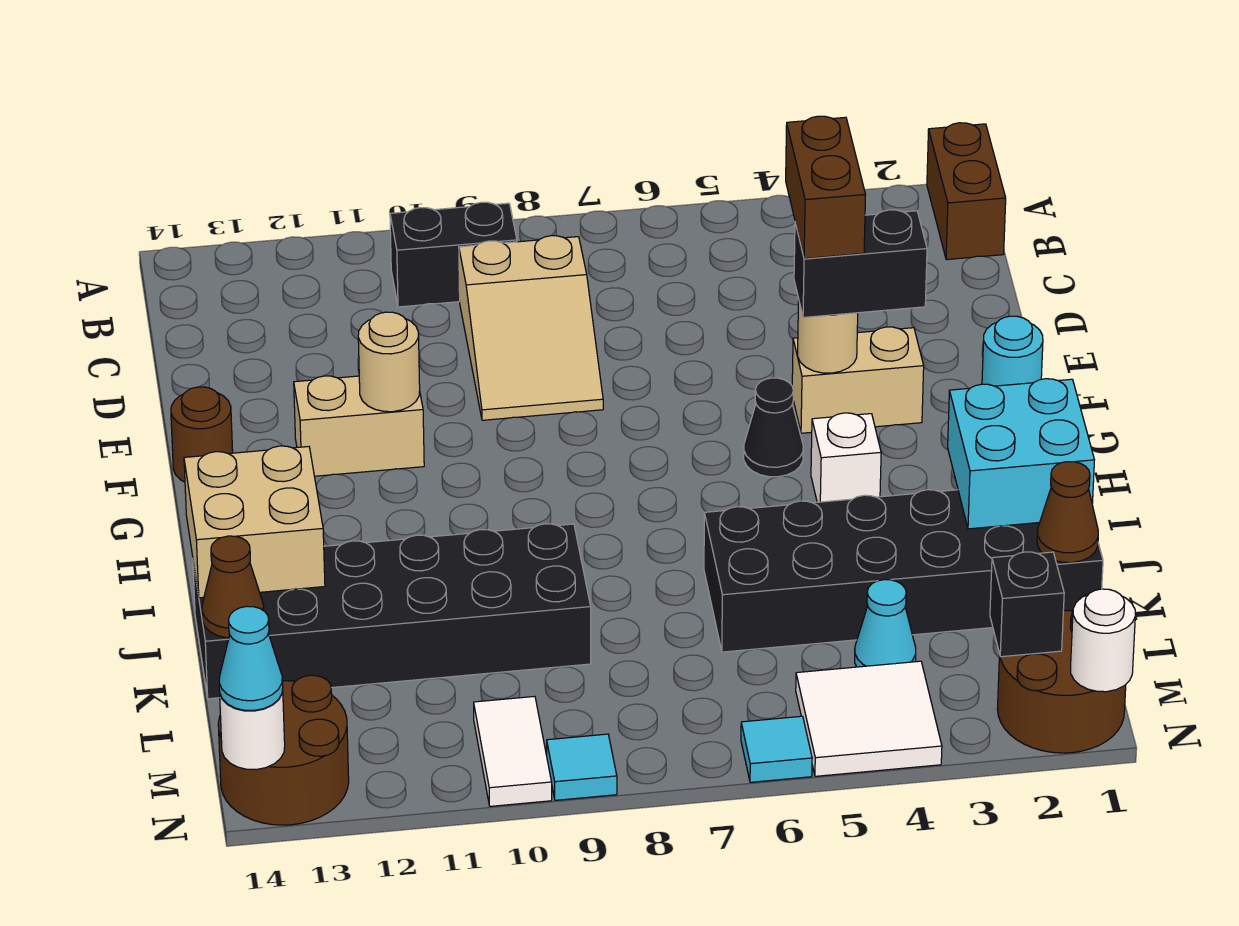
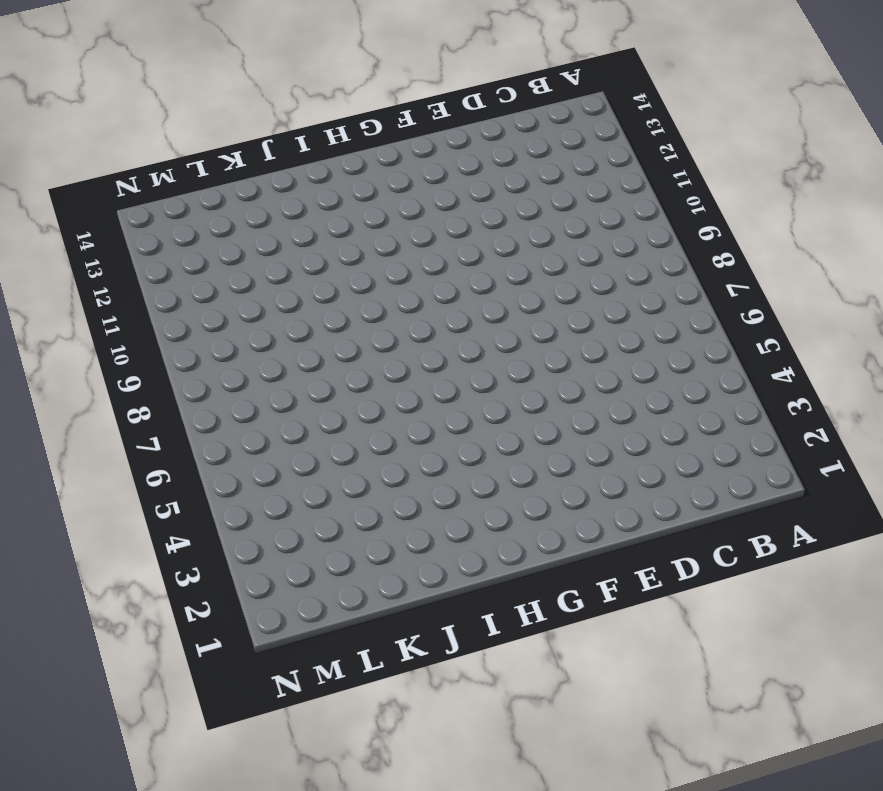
none -> brown brick A1:B1 level 1
none -> black brick B9:B10 level 1
none -> tan slope C8:E9 level 1 top C
none -> cyan round brick F1 level 1

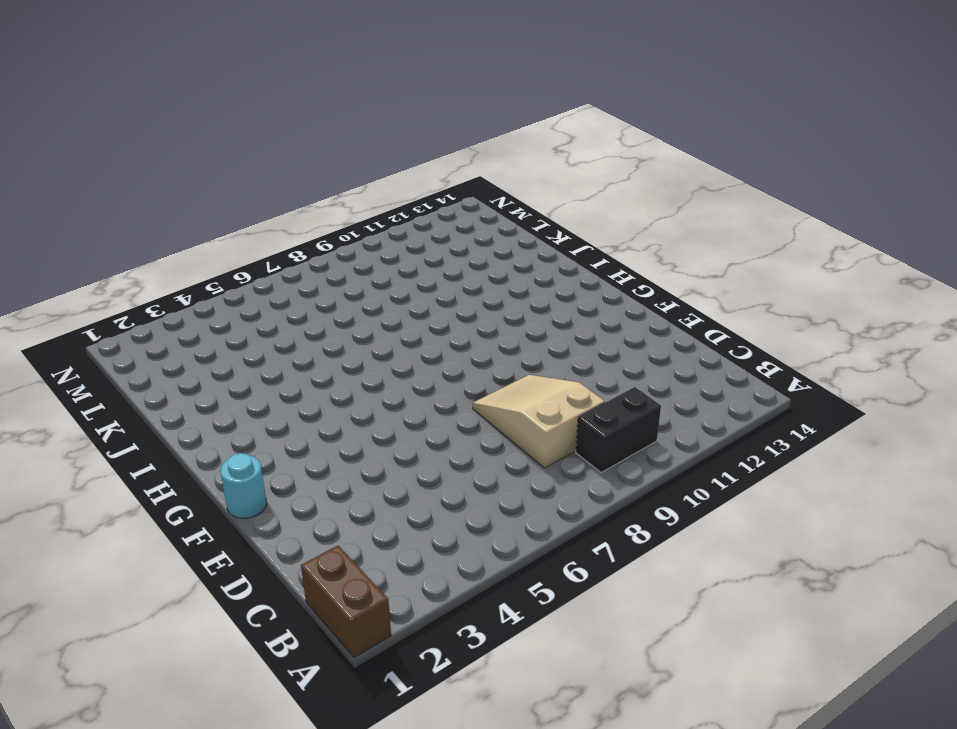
none -> tan brick F3:F4 level 1
none -> tan brick F11:F12 level 1
none -> brown round brick F14 level 1
none -> black cone G5 level 1

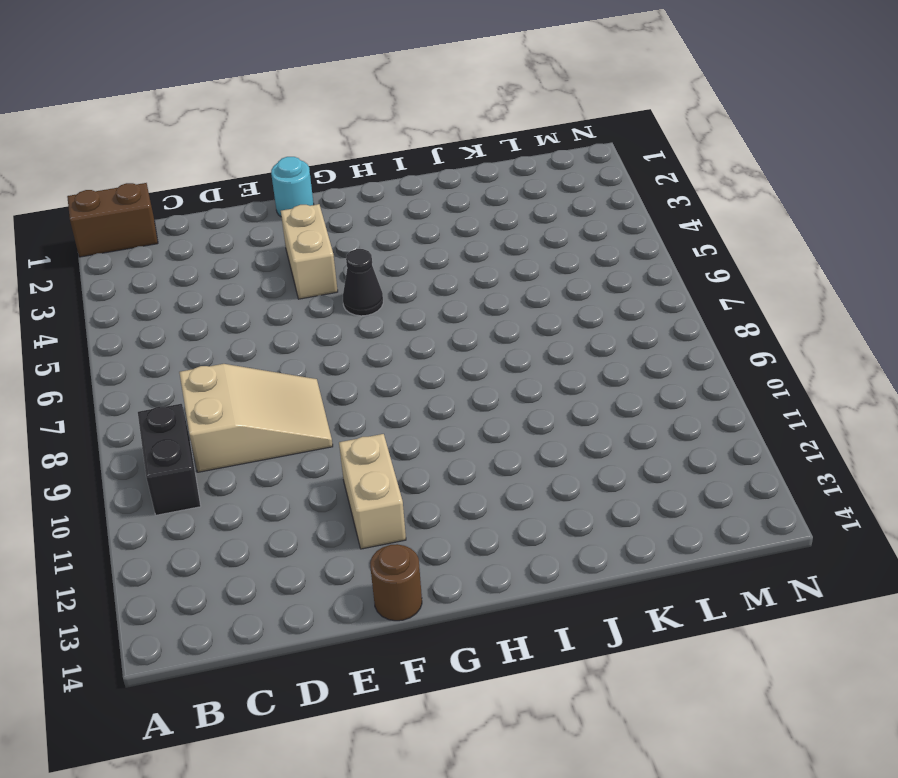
none -> white brick H4 level 1
none -> black brick J1:K6 level 1
none -> black brick J9:K14 level 1
none -> cyan cone L4 level 1

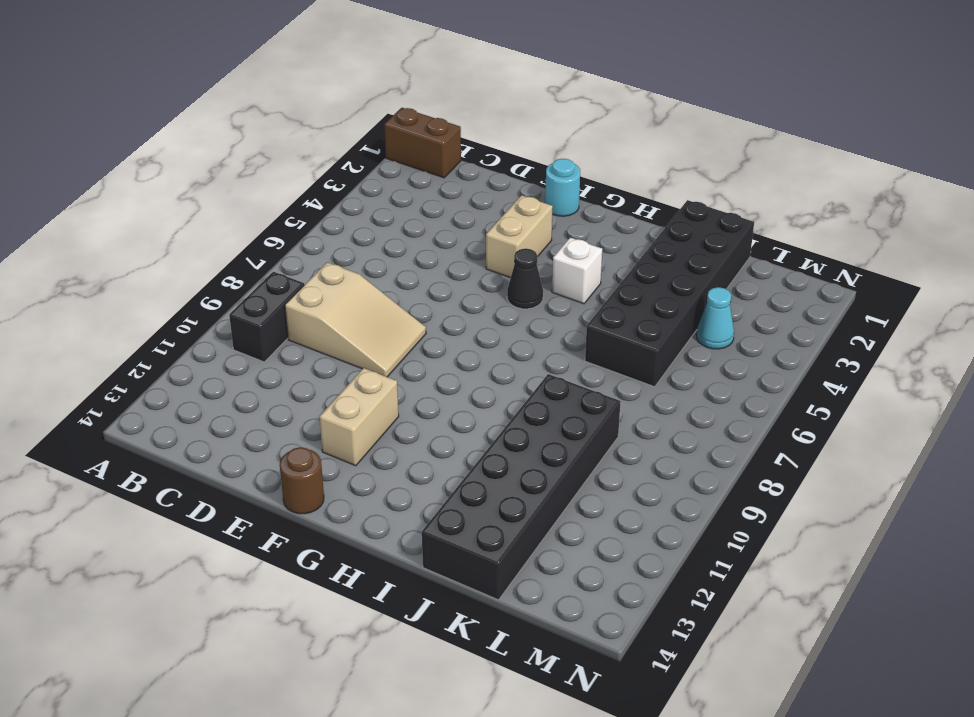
none -> brown round brick M1:N2 level 1
none -> white tile M4:N5 level 1
none -> white tile M10:N10 level 1
none -> brown round brick M13:N14 level 1

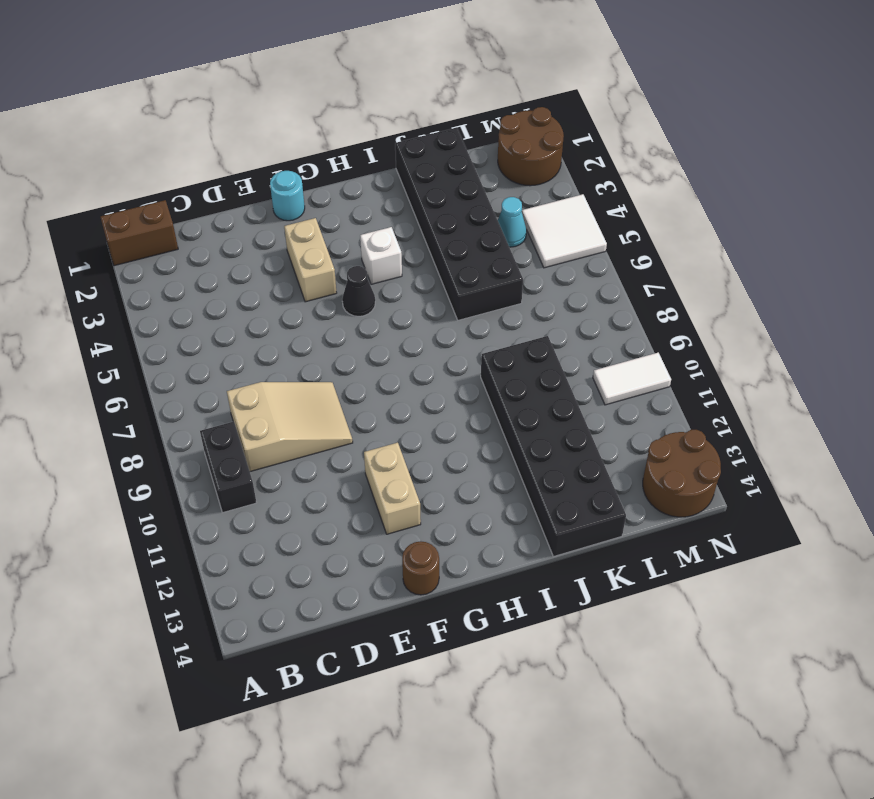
none -> cyan tile N6 level 1
none -> cyan tile N9 level 1
none -> tan round brick F4 level 2
none -> tan round brick F11 level 2

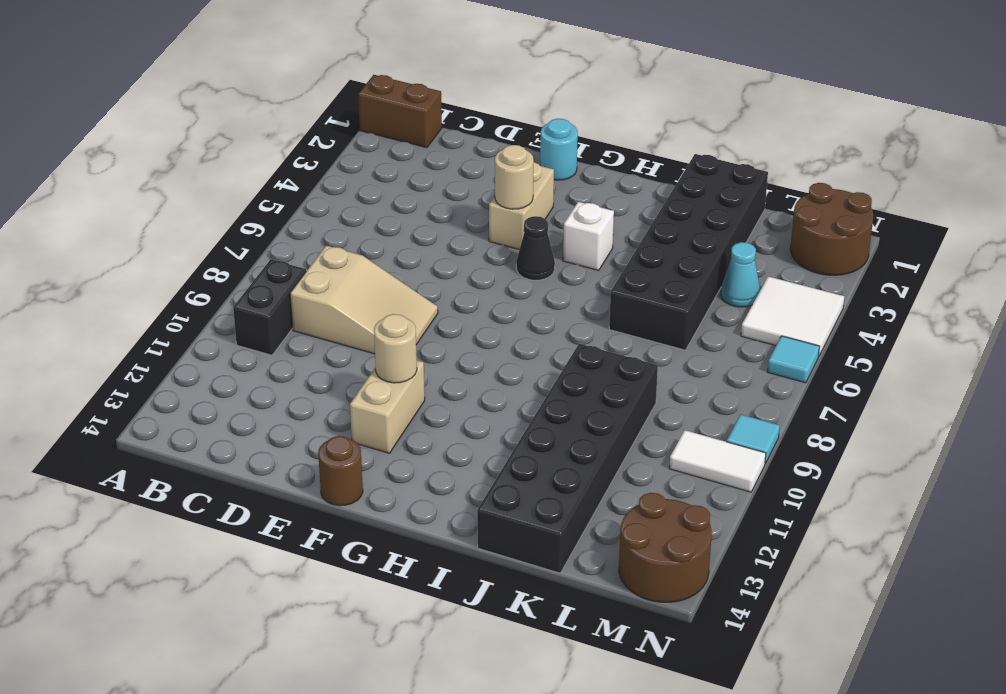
none -> cyan brick I1:J2 level 2
none -> tan brick I13:J14 level 2
none -> brown cone K1 level 2
none -> brown cone K14 level 2

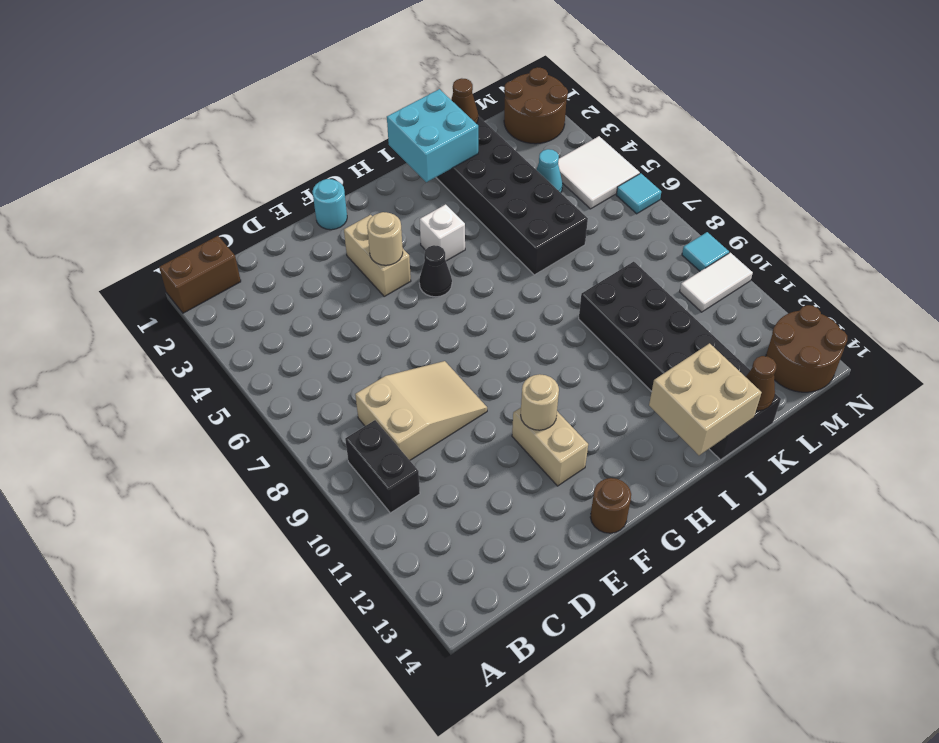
none -> black brick M2 level 2
none -> white round brick N1 level 2
none -> white round brick N14 level 2
none -> black brick F3:F4 level 3

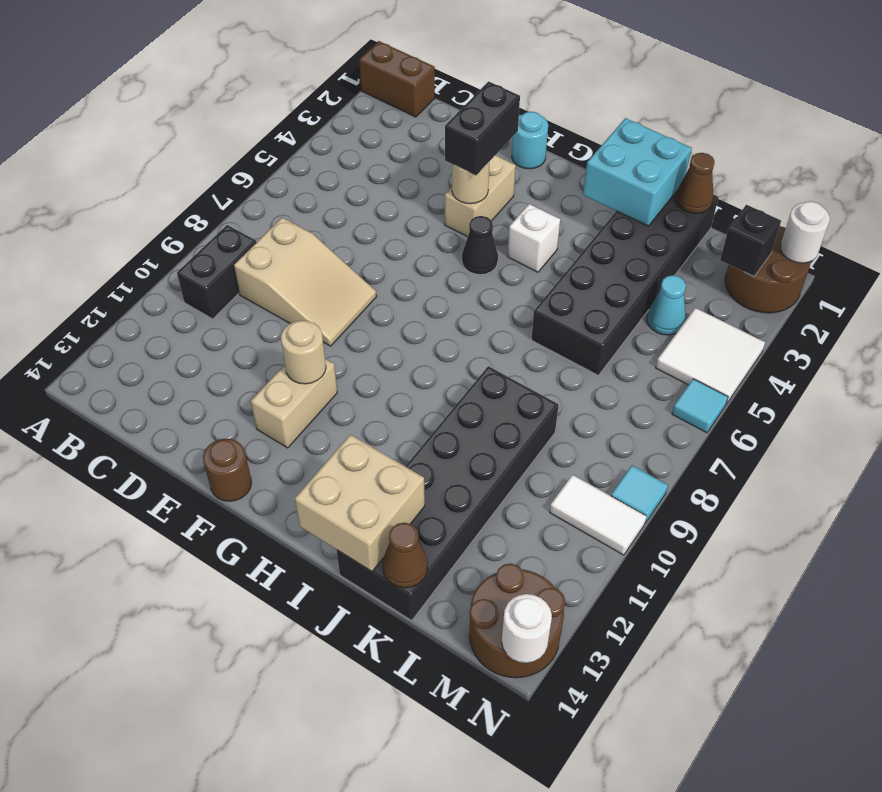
none -> cyan cone N14 level 3
none -> brown brick E4:F4 level 4

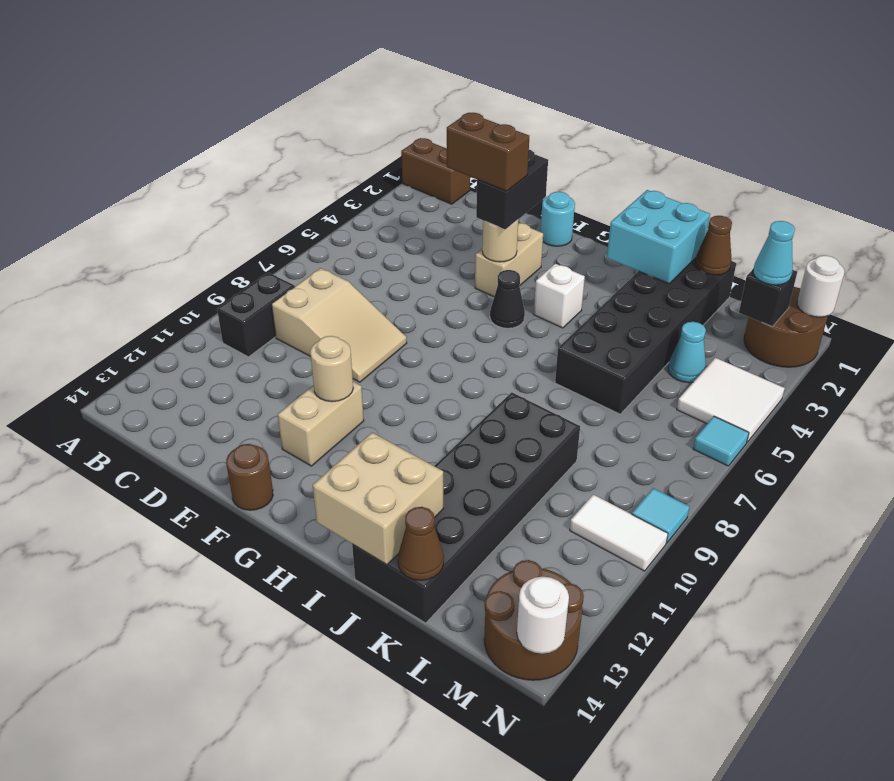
cyan cone M2 level 3 -> cyan cone N14 level 3

